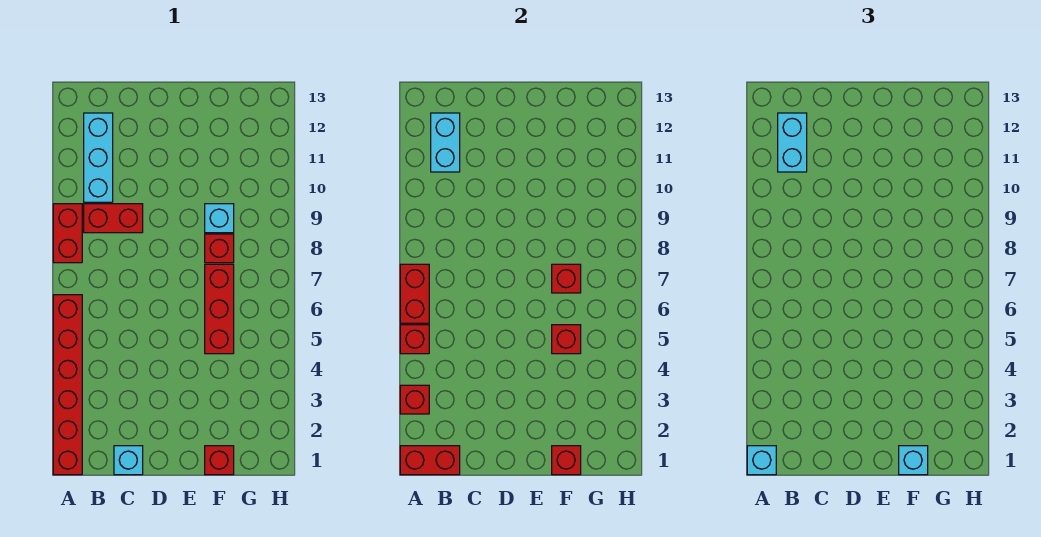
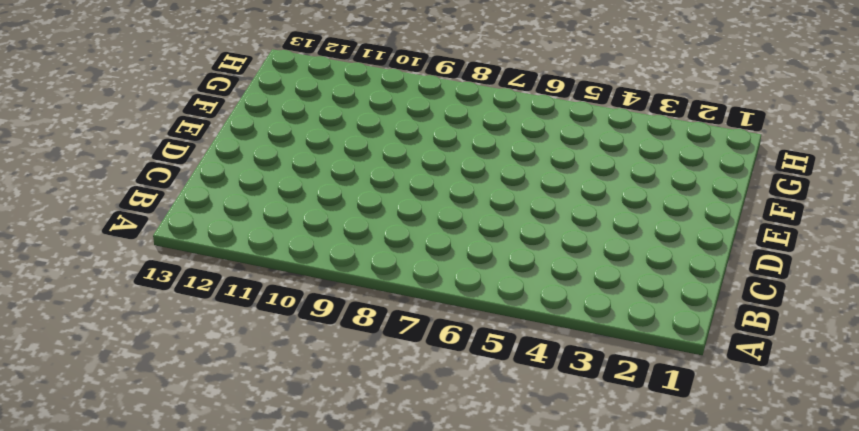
none -> red brick A1:A6 level 1
none -> red brick A8:A9 level 1
none -> red brick B9:C9 level 1

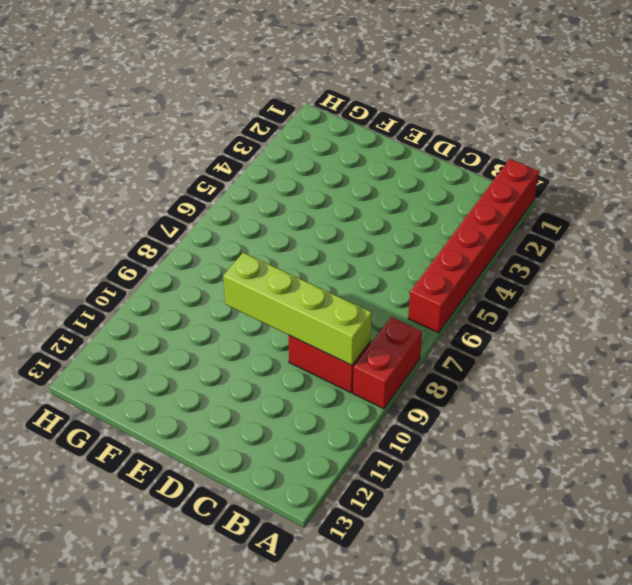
lime brick B9:E9 level 2 -> none
none -> cyan brick B10:B12 level 1
none -> cyan brick C1 level 1
none -> red brick F1 level 1

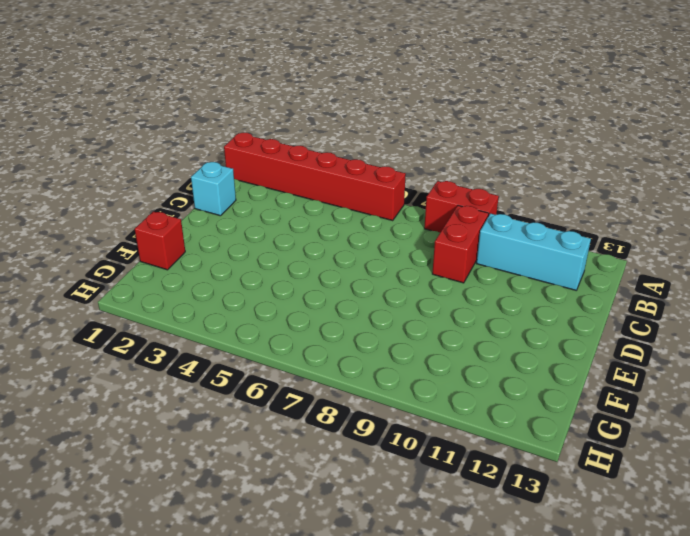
none -> red brick F5:F7 level 1
none -> red brick F8 level 1
none -> cyan brick F9 level 1

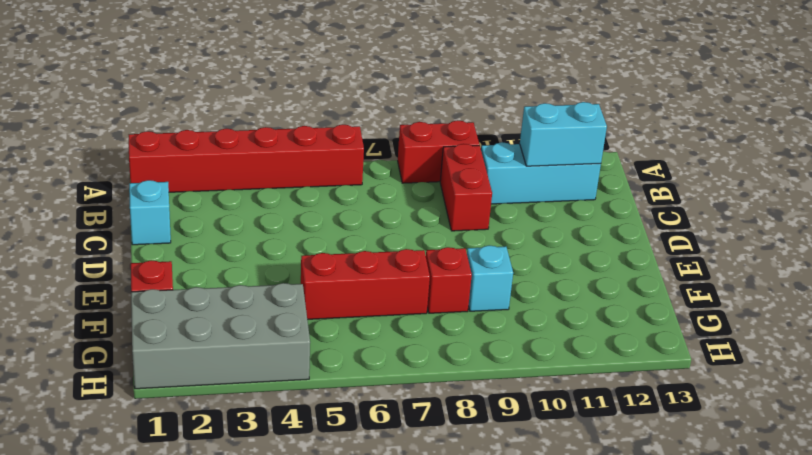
grey brick G1:H4 level 1 -> none
none -> red brick A1:B1 level 2
none -> red brick A3 level 2
none -> red brick A5 level 2

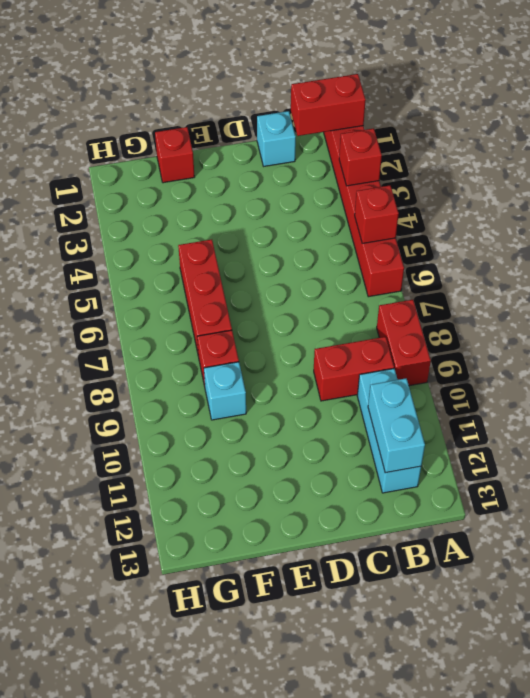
none -> red brick A6:A7 level 2
none -> red brick F1 level 2
none -> red brick F5 level 2

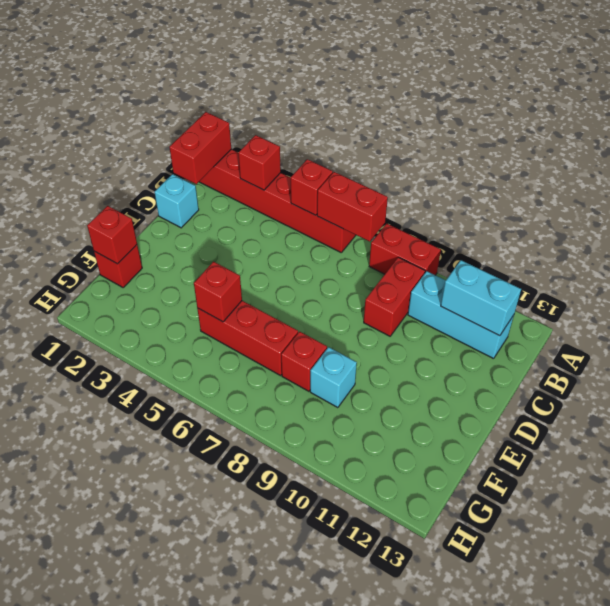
none -> red brick F7 level 2
none -> cyan brick A1 level 3
none -> cyan brick B11:B12 level 3

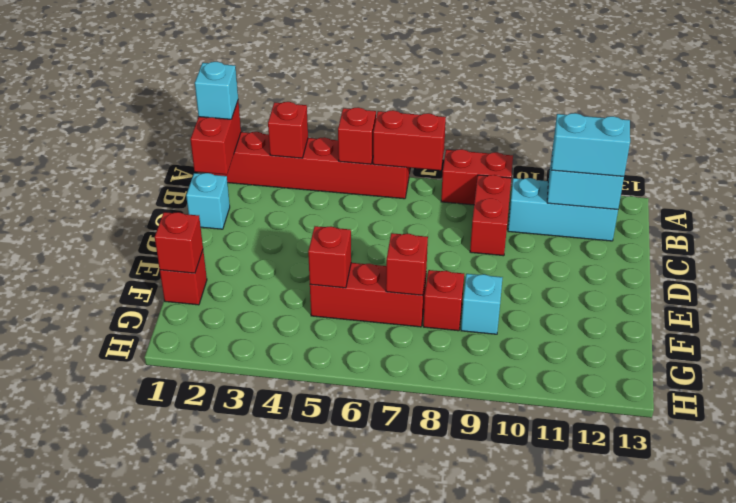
none -> cyan brick F1 level 3

